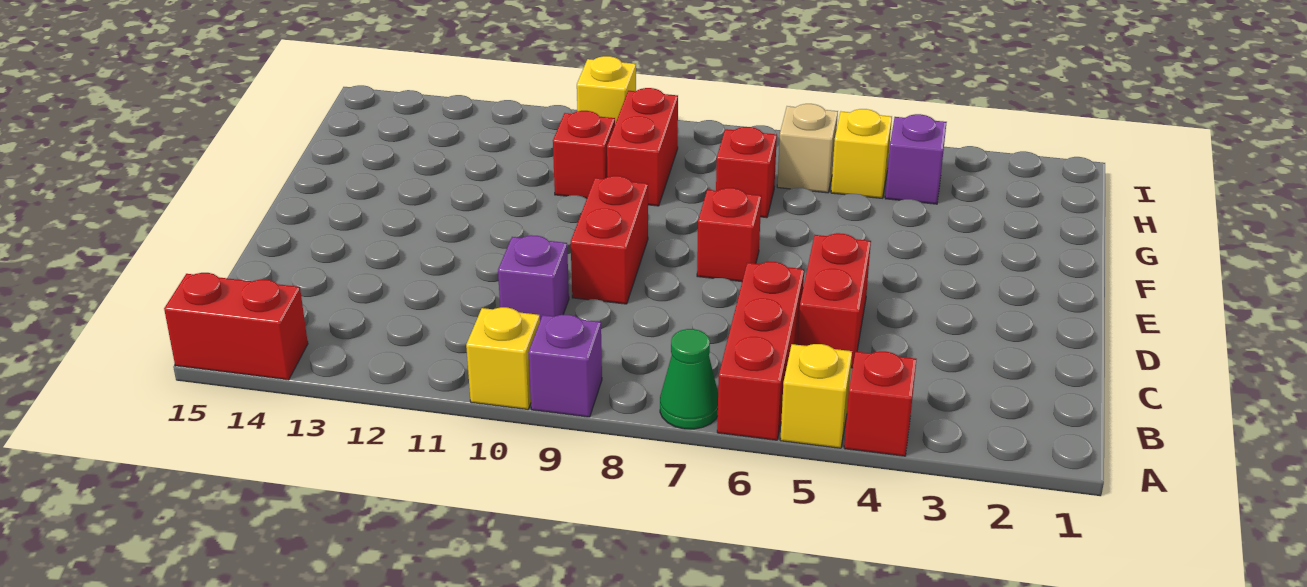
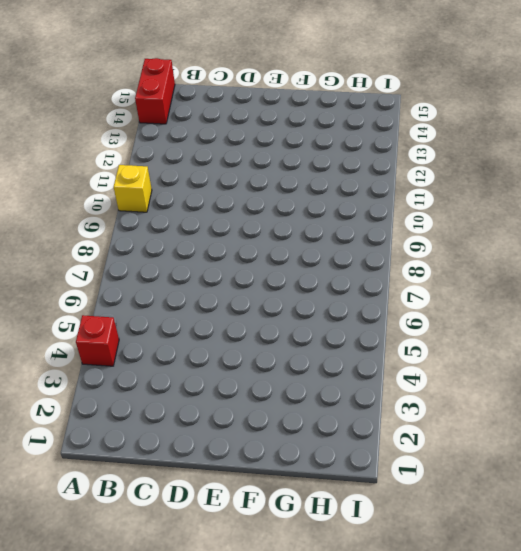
none -> yellow brick A5 level 1
none -> red brick A6:C6 level 1
none -> green cone A7 level 1

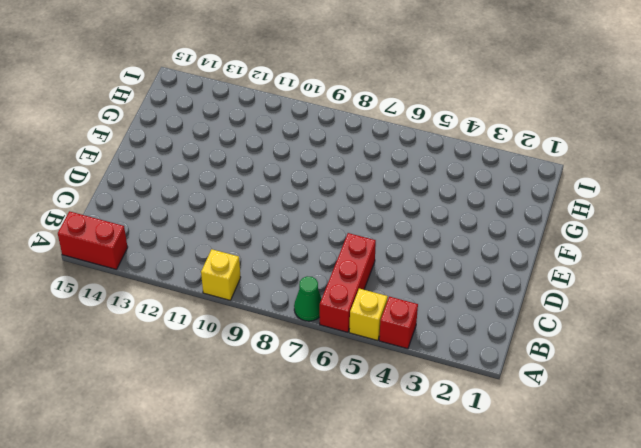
none -> purple brick A9 level 1
none -> red brick C5:D5 level 1
none -> purple brick C10 level 1

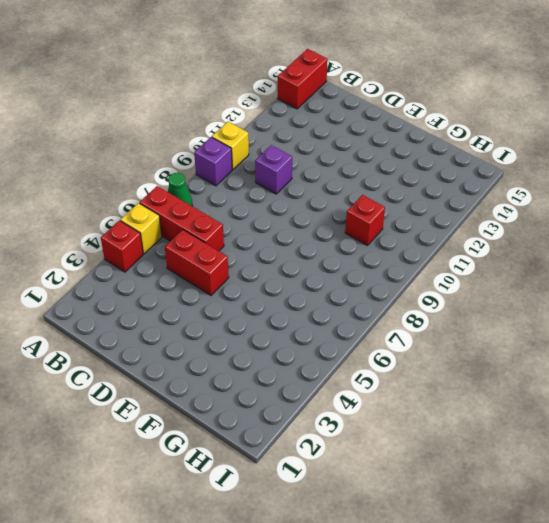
none -> red brick D9:E9 level 1
none -> red brick E7 level 1
none -> red brick G7 level 1

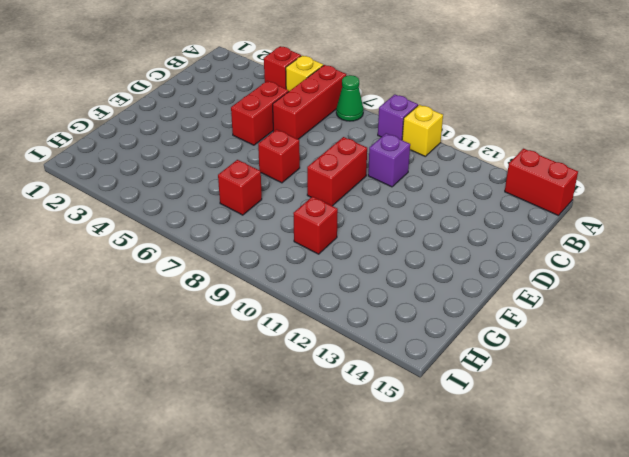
none -> red brick G9:H9 level 1
none -> purple brick H4 level 1
none -> yellow brick H5 level 1

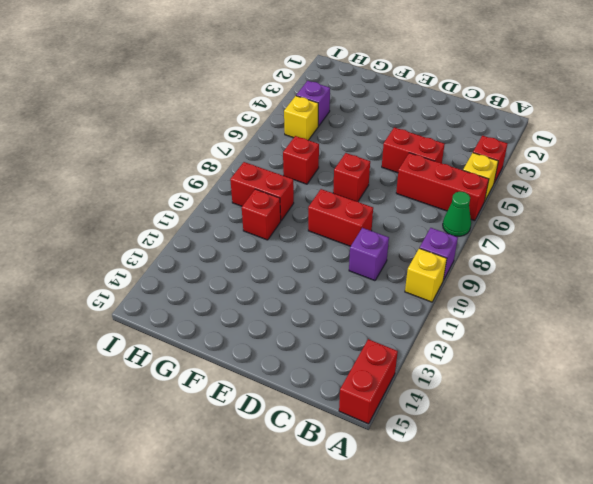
none -> tan brick H6 level 1
none -> yellow brick I10 level 1

